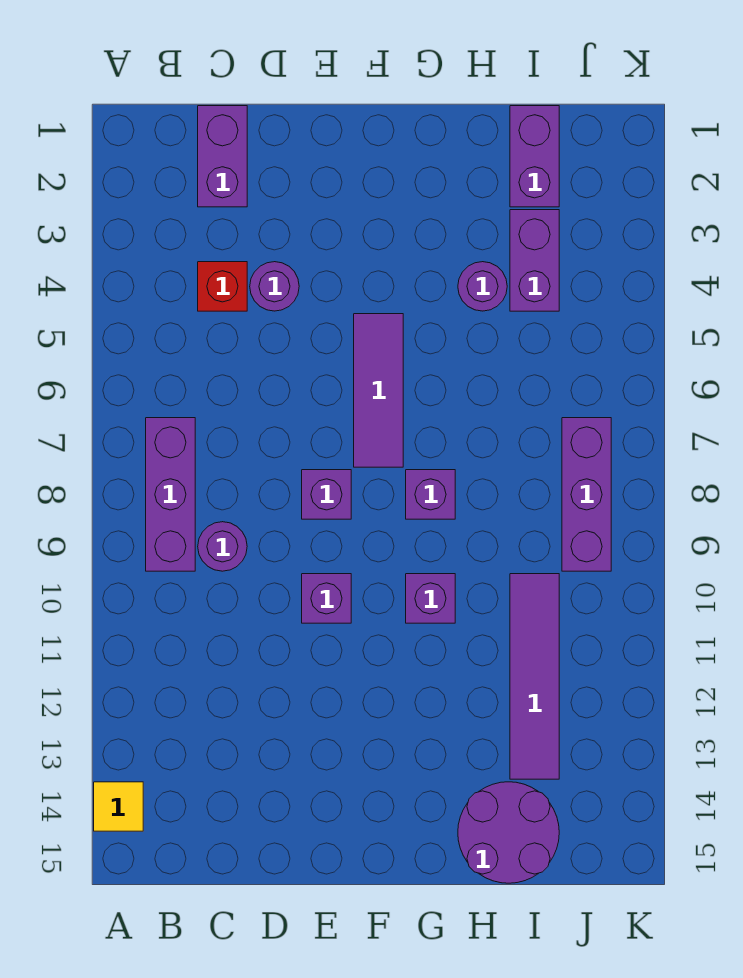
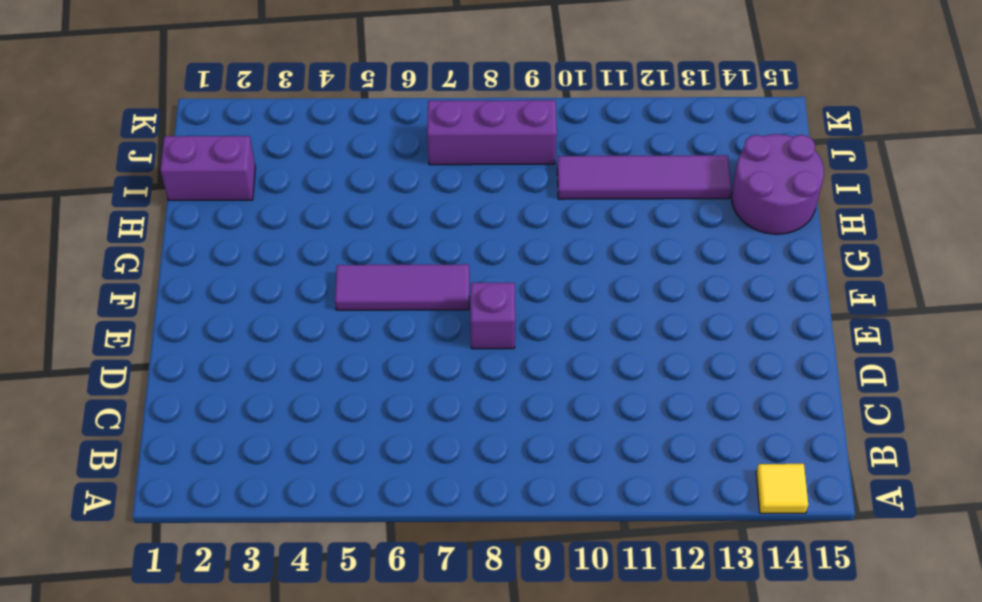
none -> purple brick B7:B9 level 1
none -> purple brick C1:C2 level 1
none -> red brick C4 level 1

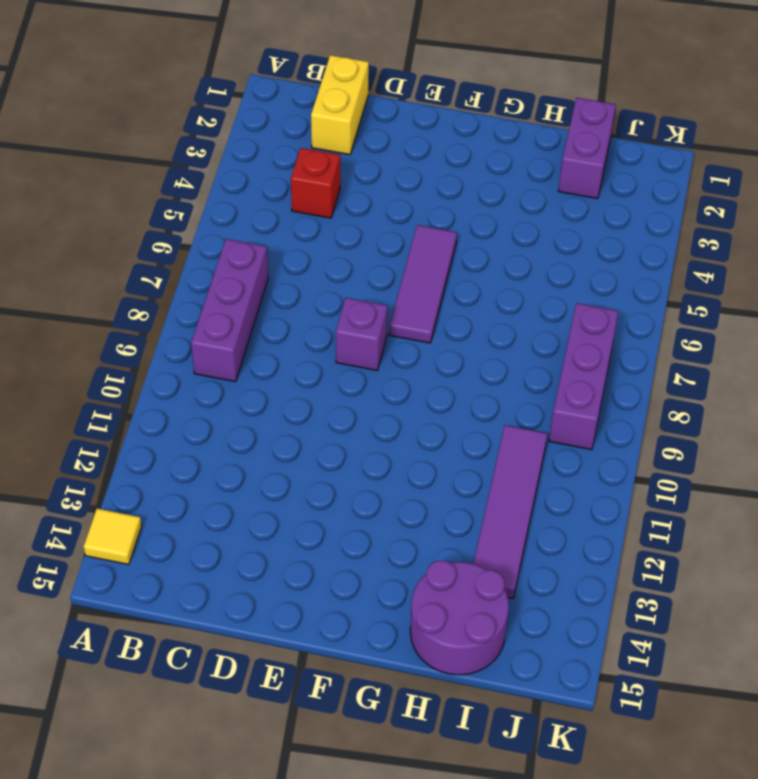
yellow brick C1:C2 level 1 -> purple brick C1:C2 level 1
none -> purple round brick C9 level 1
none -> purple round brick D4 level 1
none -> purple brick E10 level 1

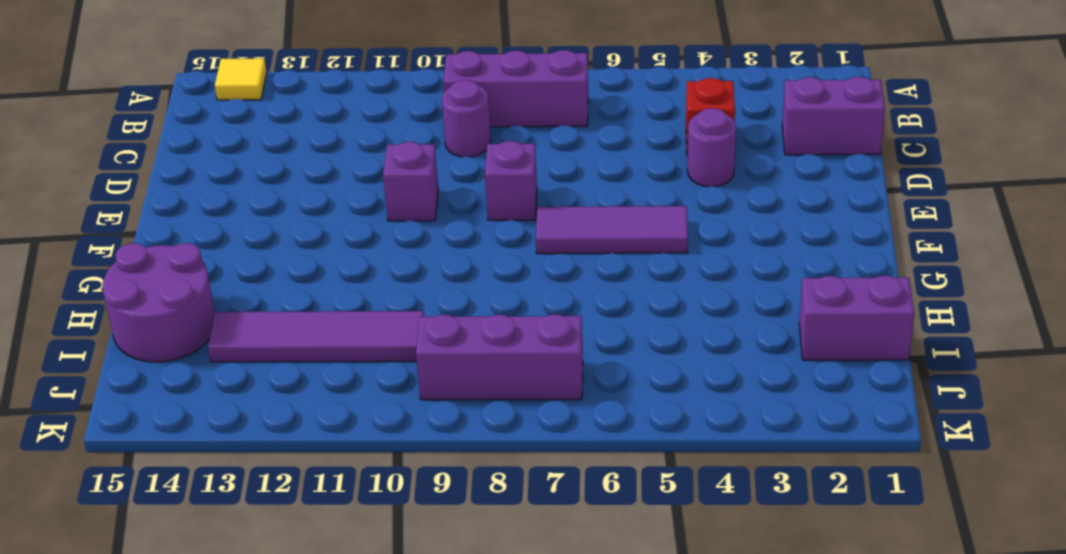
none -> purple brick G8 level 1
none -> purple brick G10 level 1
none -> purple round brick H4 level 1

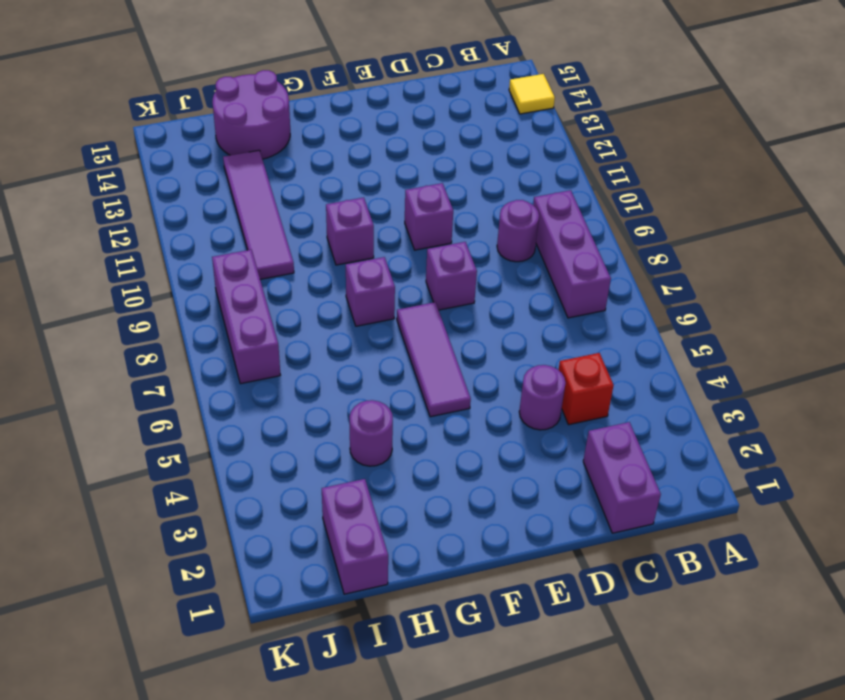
none -> purple brick I3:I4 level 1

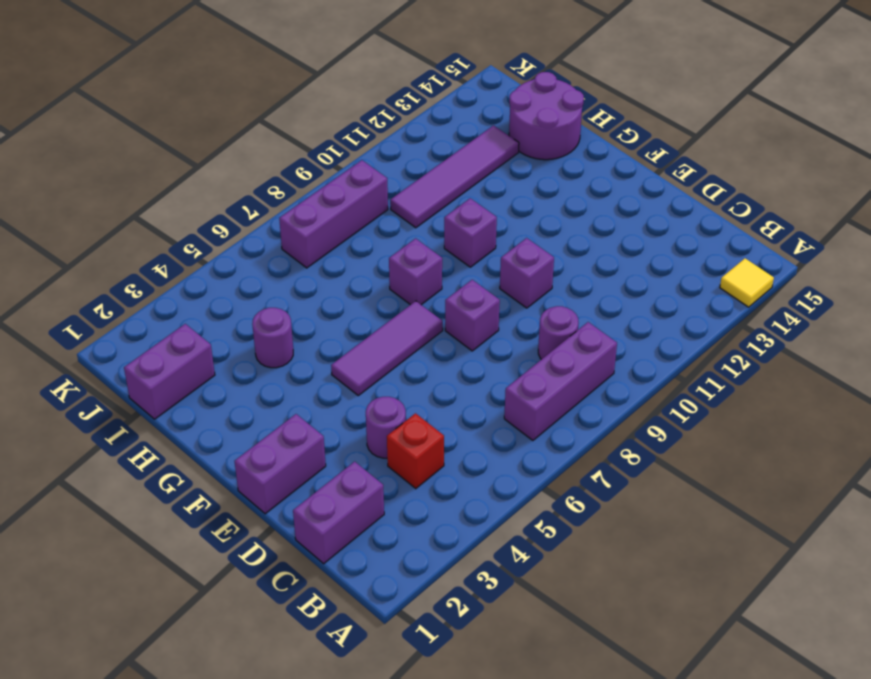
purple brick E1:E2 level 1 -> purple brick I3:I4 level 1

